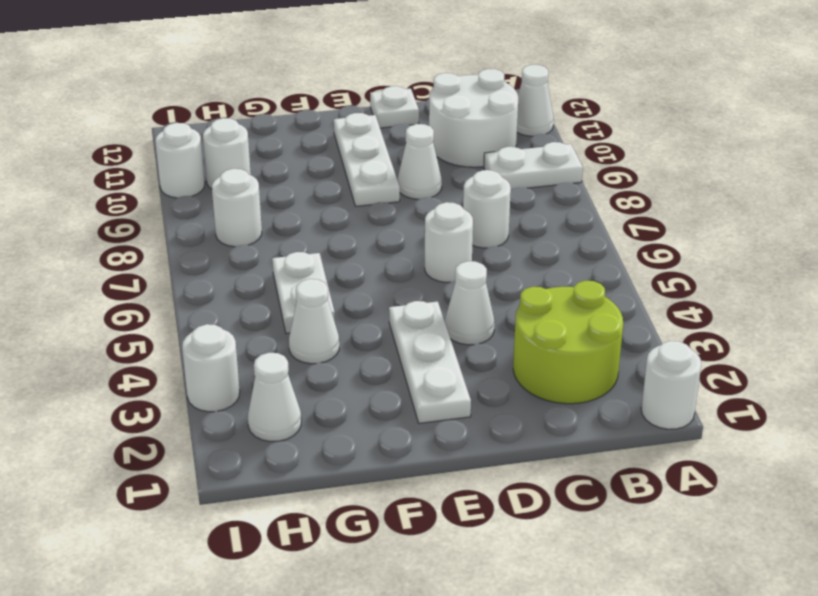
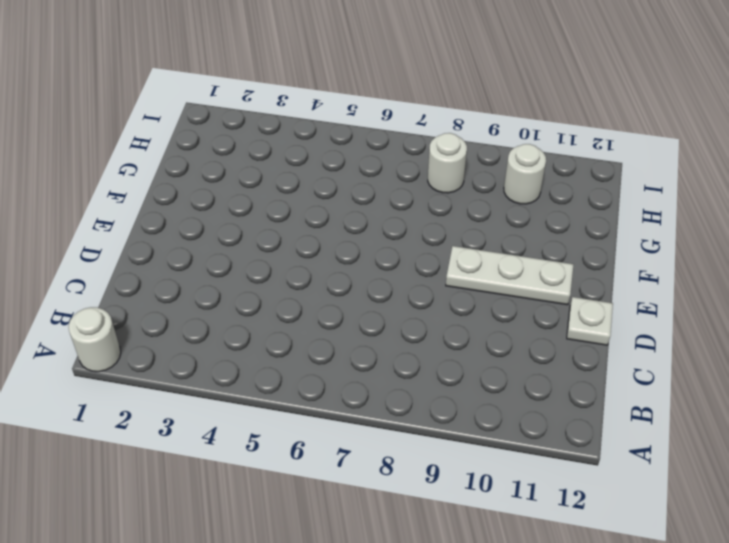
none -> white plate A9:B9 level 1
none -> white cone A11 level 1
none -> lime round brick B2:C3 level 1

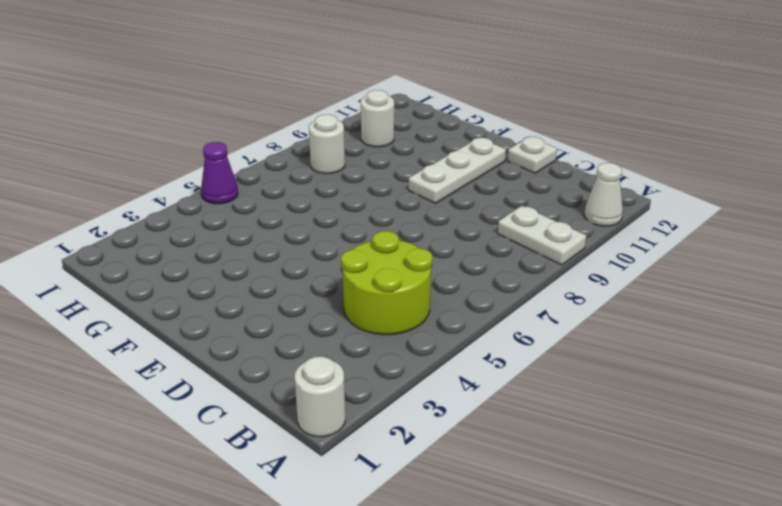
lime round brick B4:C5 level 1 -> lime round brick B2:C3 level 1
purple cone I5 level 1 -> none
none -> white round brick B10:C11 level 1
none -> white round brick C7 level 1
none -> white cone D4 level 1

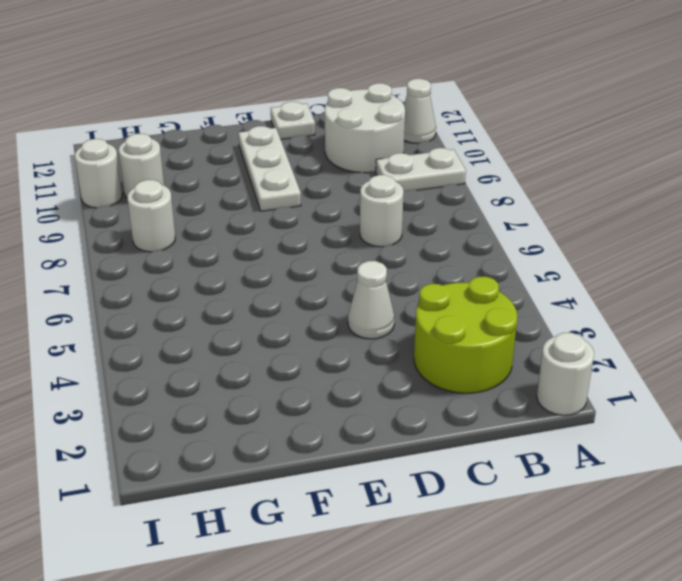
none -> white round brick D6 level 1
none -> white cone D9 level 1
none -> white plate E2:E4 level 1

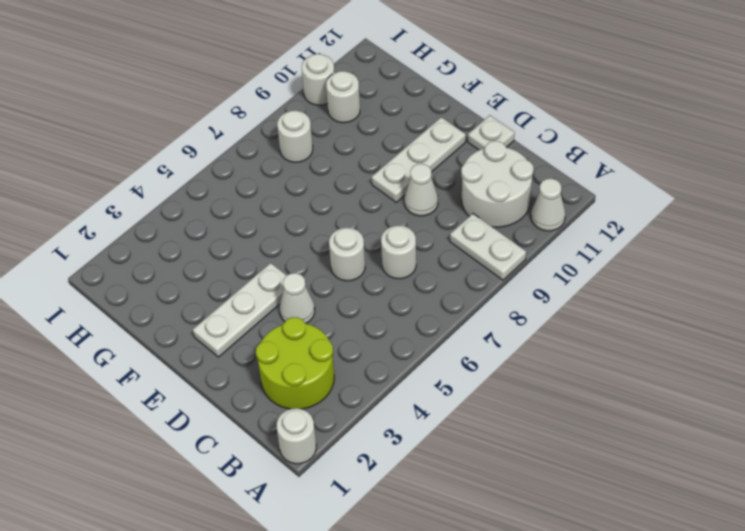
none -> white cone G4 level 1
none -> white plate G5:G6 level 1
none -> white cone H2 level 1

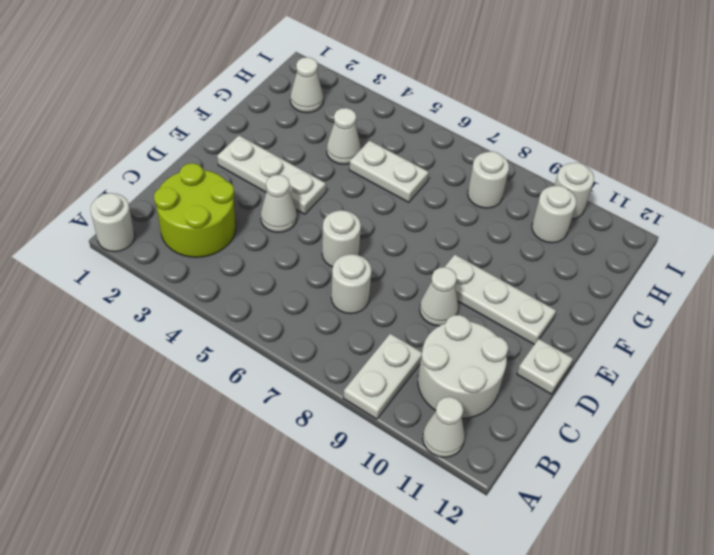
none -> white round brick I3 level 1

